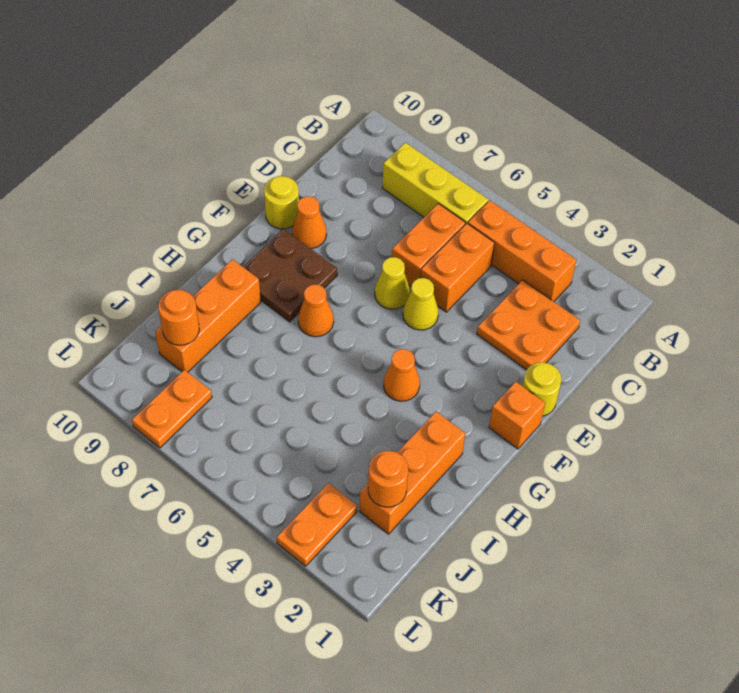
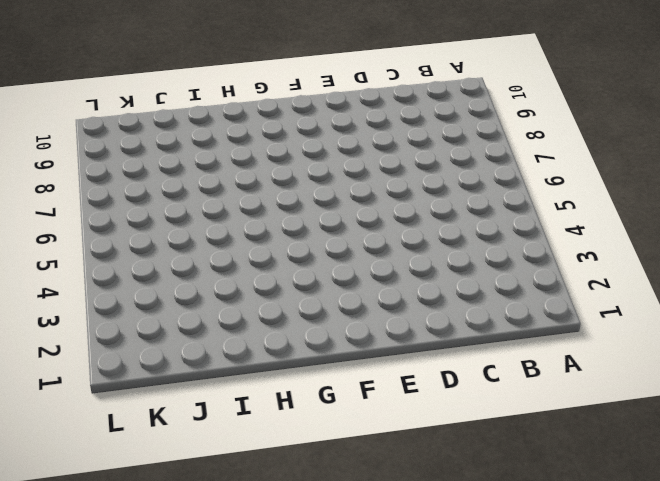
none -> orange brick B3:B5 level 1
none -> yellow brick B6:B8 level 1
none -> orange plate C2:D3 level 1

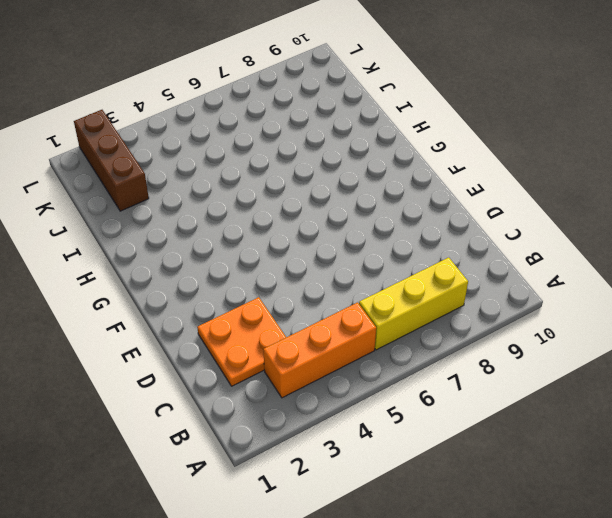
brown brick J2:L2 level 1 -> orange brick H2:J2 level 1
none -> orange brick C5:D5 level 1
none -> orange brick C6:D6 level 1
none -> yellow round brick E1 level 1

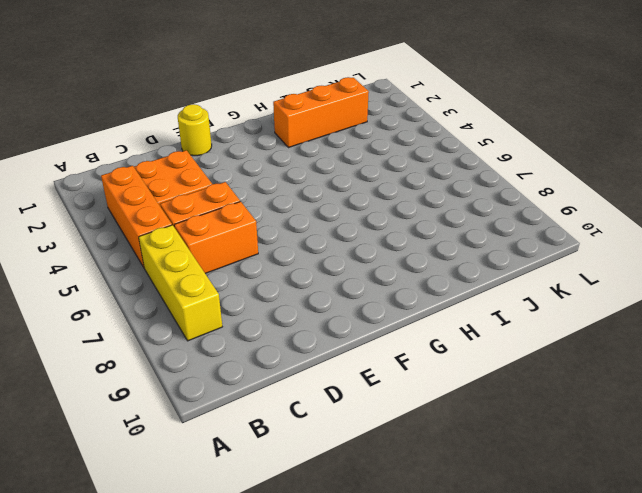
none -> yellow cone E5 level 1
none -> yellow cone E6 level 1
none -> orange cone E9 level 1

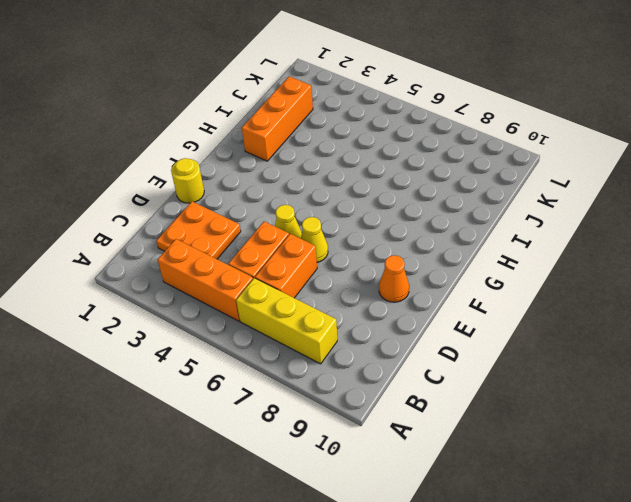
none -> yellow round brick E10 level 1
none -> orange brick F1 level 1
none -> brown plate F8:G9 level 1

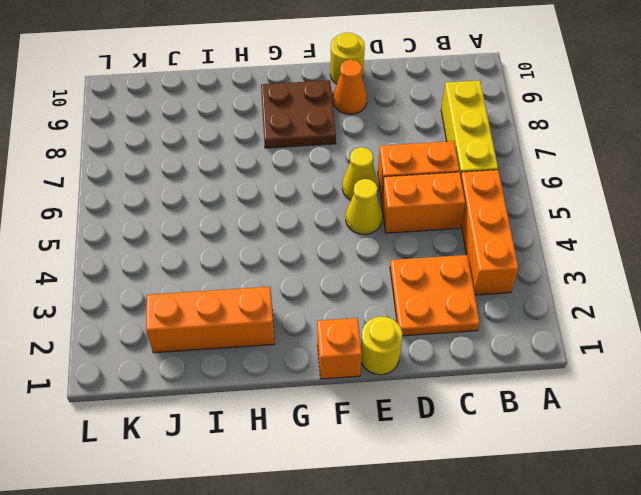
none -> orange cone G4 level 1
none -> orange cone G7 level 1
none -> orange brick H9:J9 level 1

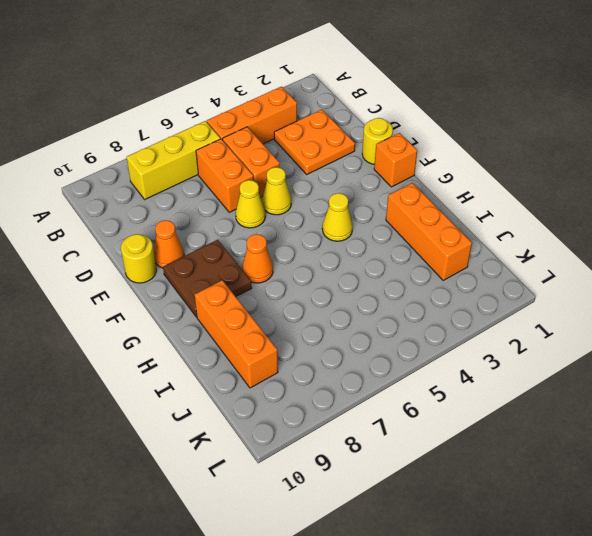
yellow cone G4 level 1 -> orange cone G4 level 1
none -> orange plate K3:L3 level 1
none -> orange plate K8:L8 level 1
none -> orange round brick J2 level 2

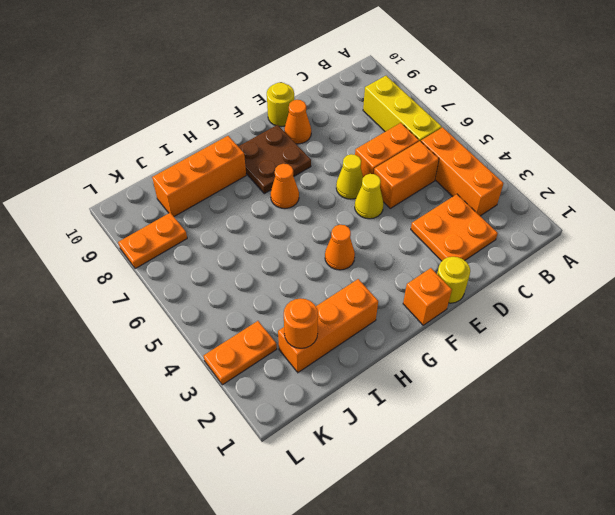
none -> orange round brick J9 level 2

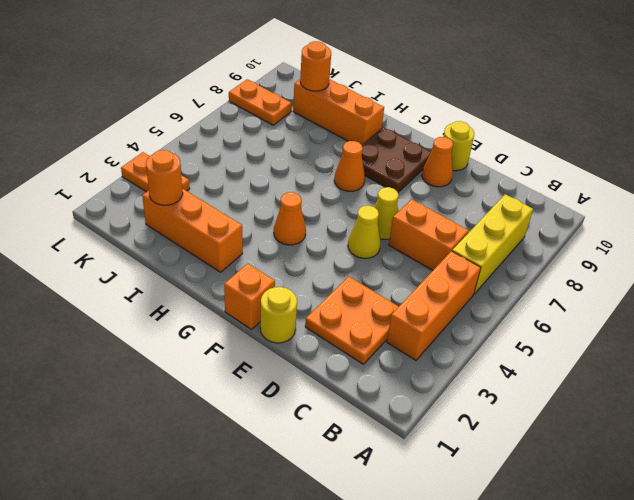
none -> orange brick C5:D5 level 1

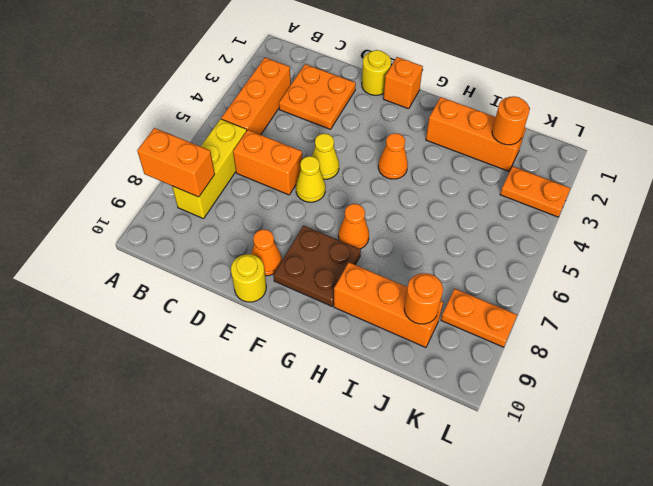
orange brick A8:B8 level 2 -> orange brick C5:D5 level 1

